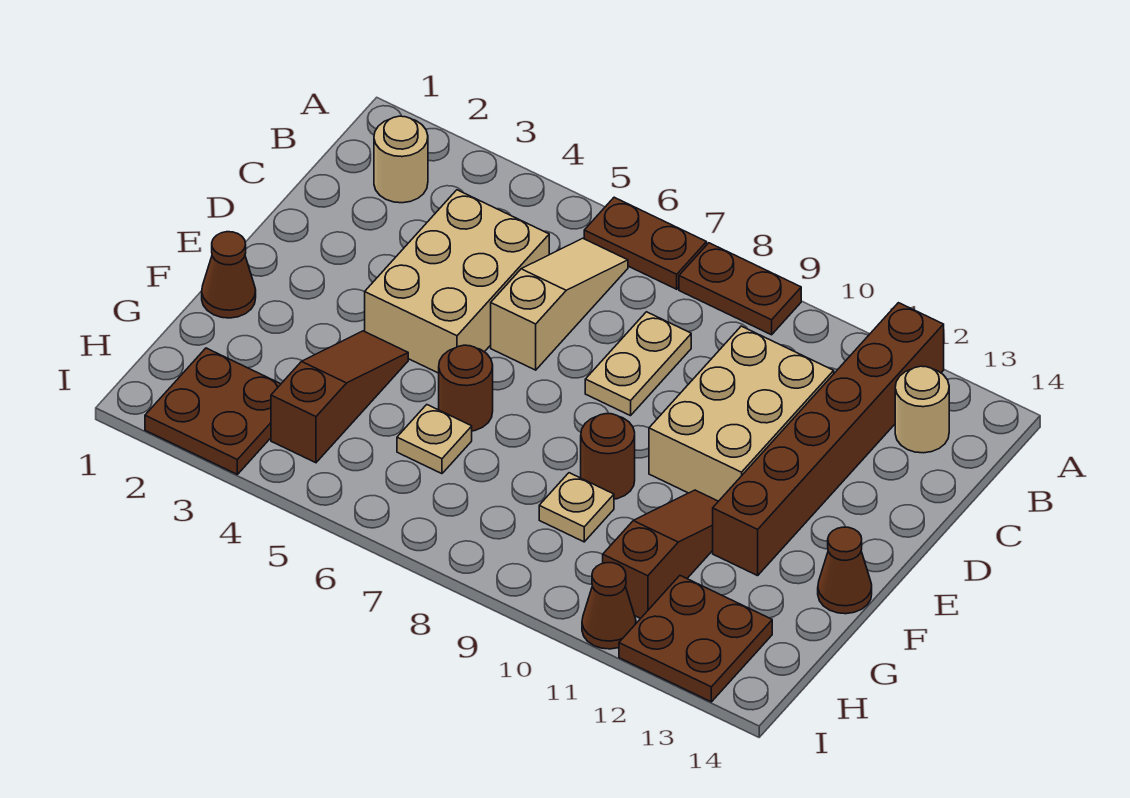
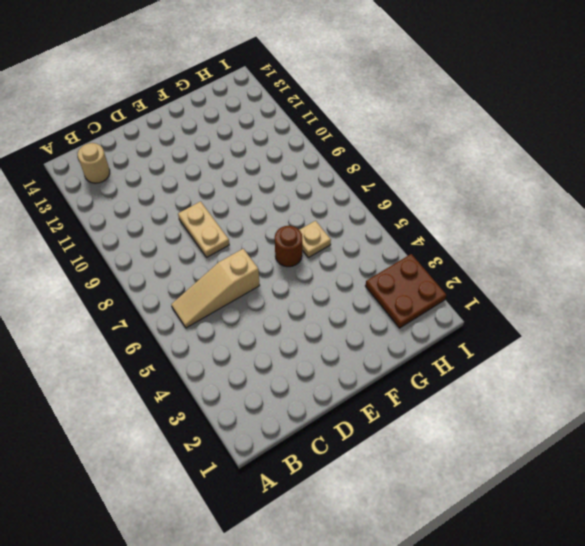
tan plate D8:D9 level 1 -> tan plate C8:D8 level 1
none -> brown plate A6:A7 level 1
none -> brown plate A8:A9 level 1
none -> brown brick A12:F12 level 1

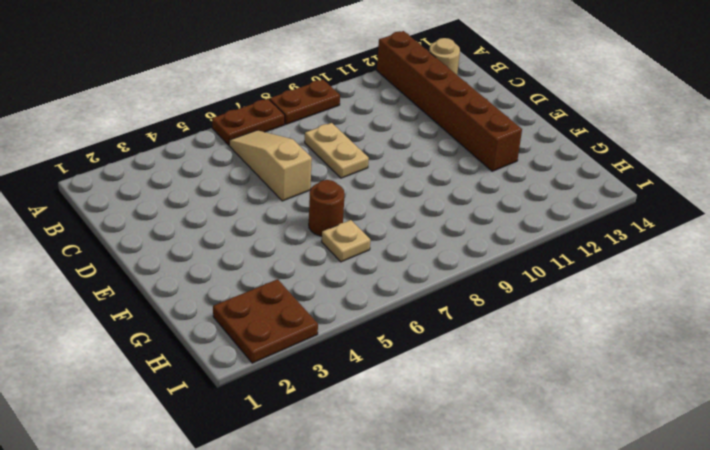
none -> tan round brick B2 level 1
none -> tan brick C4:E5 level 1
none -> tan brick C10:E11 level 1

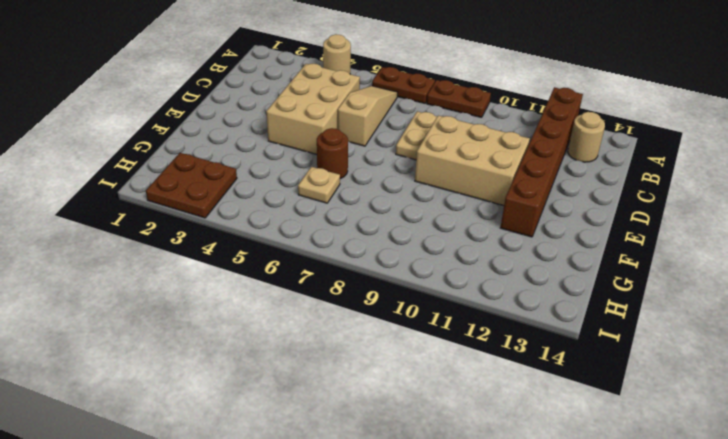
tan round brick A4 level 1 -> tan round brick B2 level 1
tan brick D9:E11 level 1 -> tan brick C10:E11 level 1
none -> brown cone F1 level 1
none -> brown slope F4:H4 level 1 top H
none -> brown round brick F9 level 1

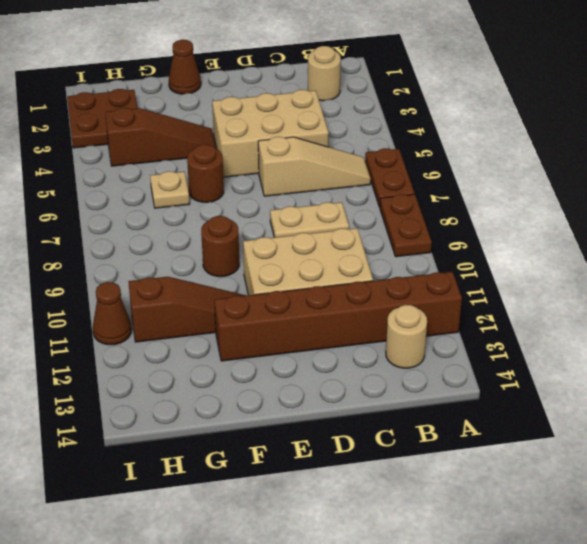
none -> brown cone F14 level 1
none -> tan plate G9 level 1
none -> brown plate H12:I13 level 1

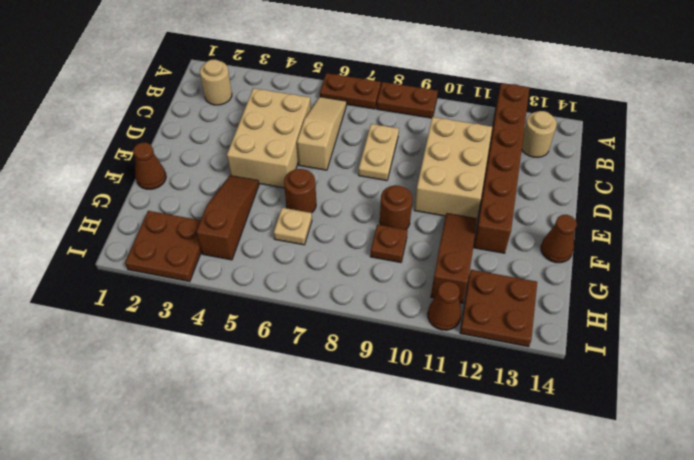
brown plate G9 level 1 -> tan plate G9 level 1

